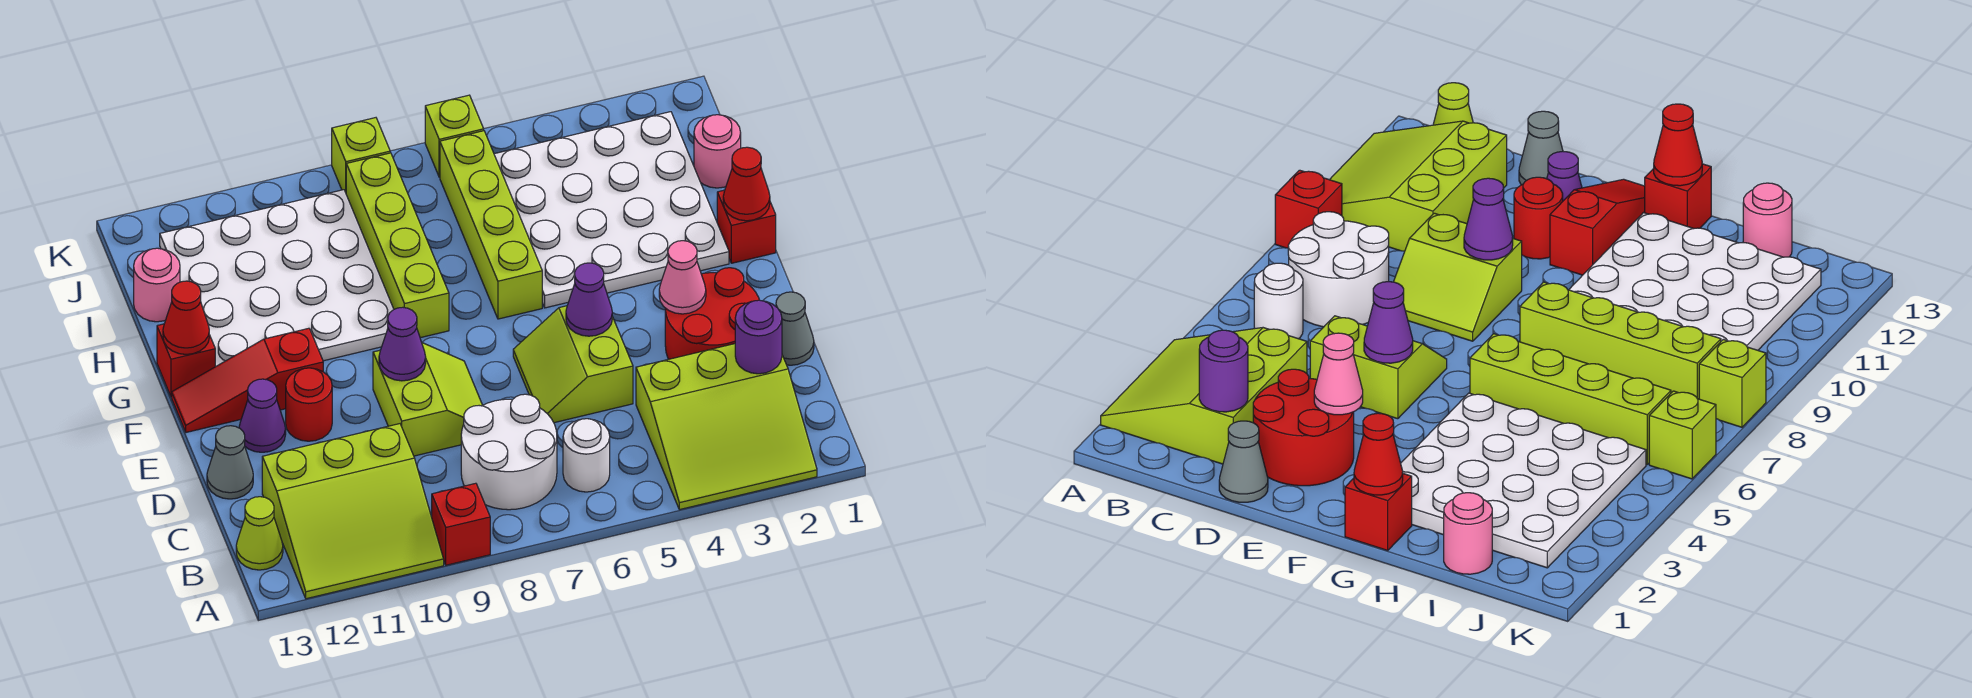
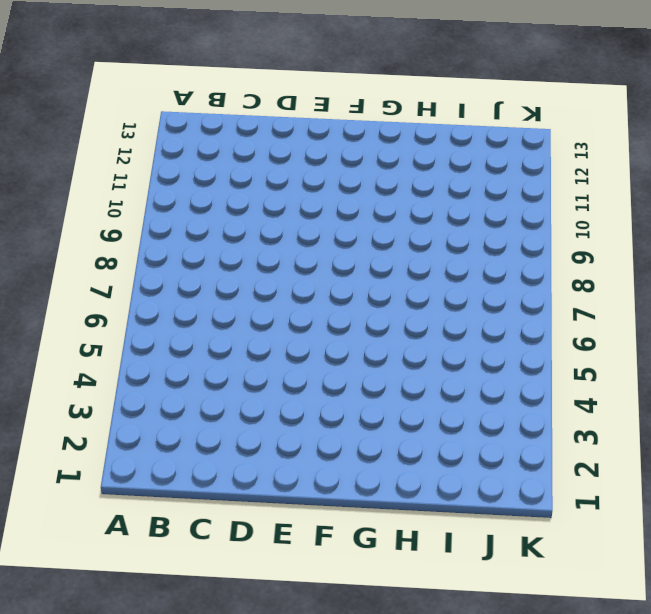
none -> lime slope A2:C4 level 1 top C
none -> red brick A9 level 1
none -> lime slope A10:C12 level 1 top C
none -> white round brick B6 level 1

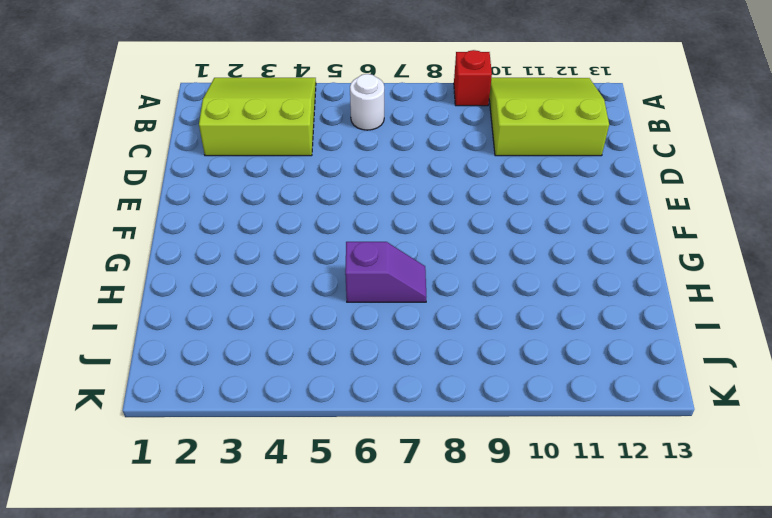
purple slope H6:H7 level 1 top 6 -> lime brick G6:J6 level 1
none -> white round brick B7:C8 level 1
none -> lime cone B13 level 1
none -> grey cone D1 level 1
none -> red round brick D2:E3 level 1

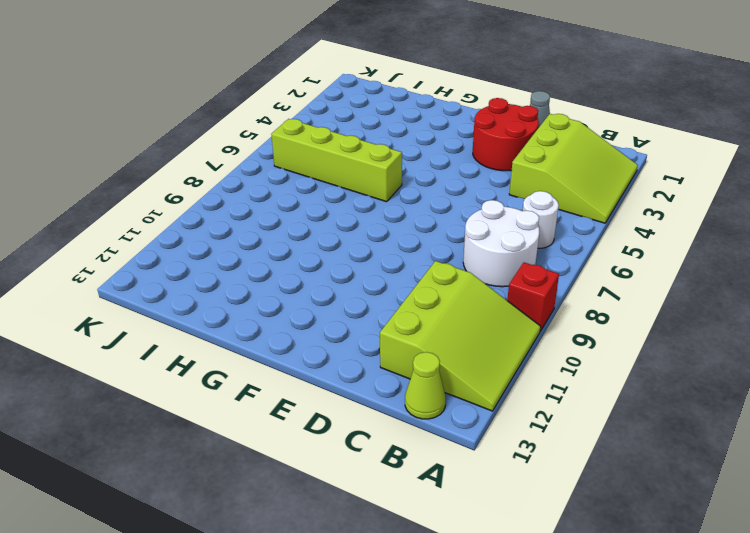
none -> lime slope D5:E6 level 1 top 5
none -> lime slope D8:E9 level 1 top 9
none -> grey cone D13 level 1
none -> red round brick E11 level 1

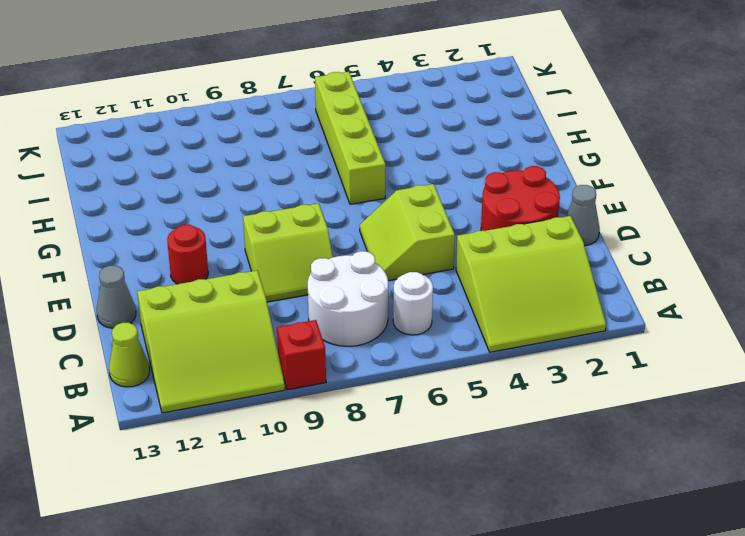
lime slope D8:E9 level 1 top E -> lime slope D8:E9 level 1 top 9
none -> purple cone E12 level 1
none -> red slope F11:F13 level 1 top 11
none -> red brick G1 level 1
none -> white plate G2:J5 level 1

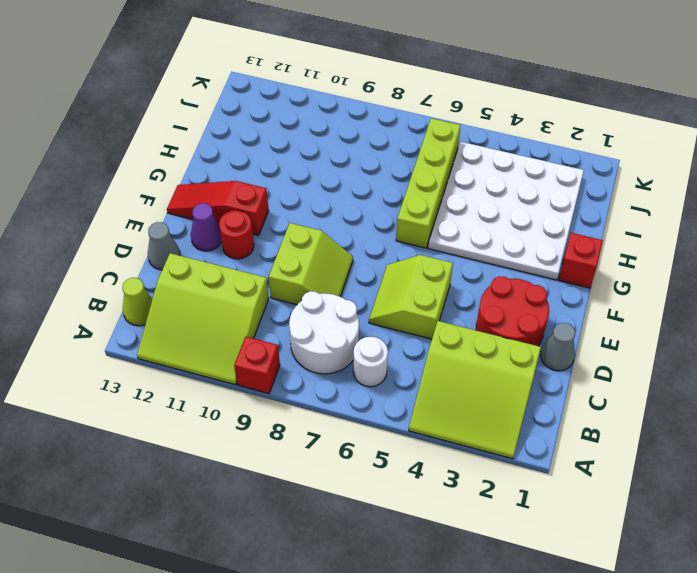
none -> lime brick G8:J8 level 1
none -> white plate G9:J12 level 1
none -> red brick G13 level 1
none -> pink round brick I1 level 1

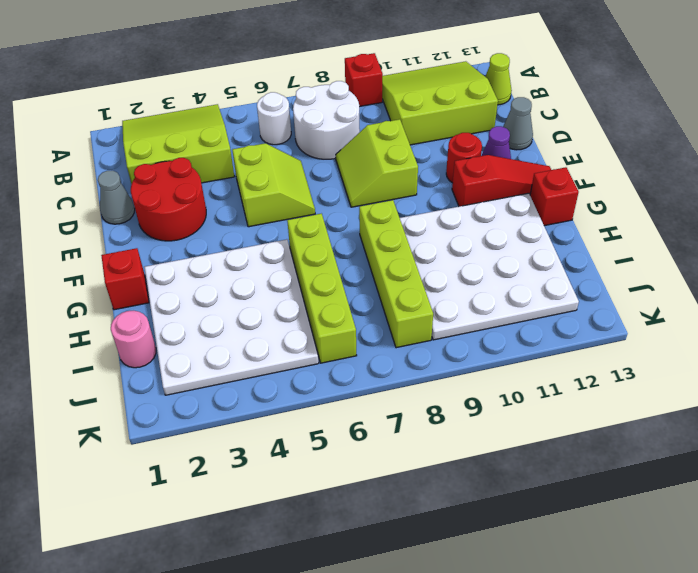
none -> pink round brick I13 level 1
none -> lime brick K6 level 1
none -> lime brick K8 level 1
none -> purple round brick C2 level 2

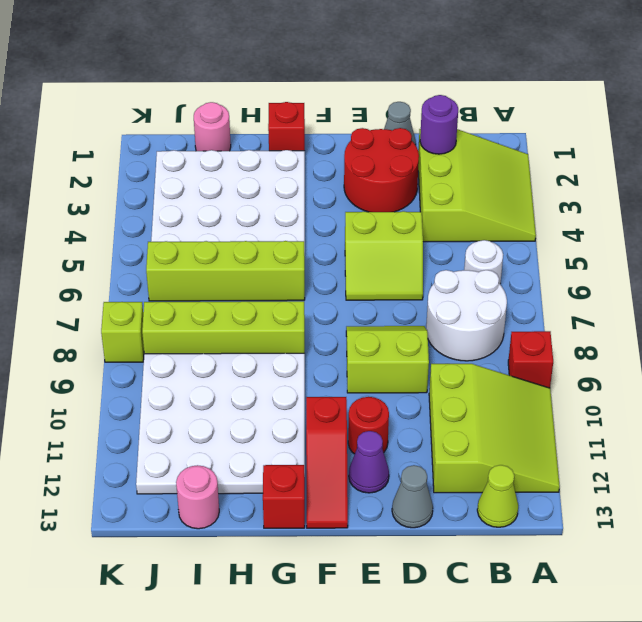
none -> lime brick K6 level 1
none -> pink cone E3 level 2
none -> purple cone E5 level 2
none -> purple cone E9 level 2

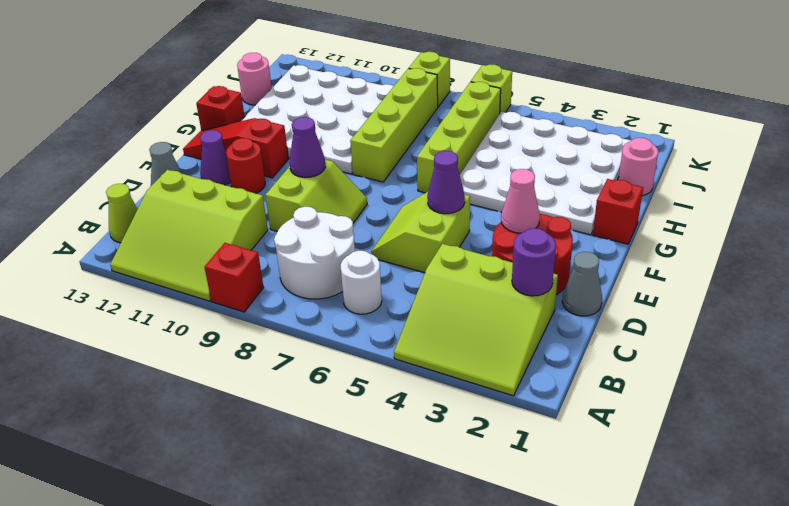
none -> red cone G1 level 2
none -> red cone G13 level 2

